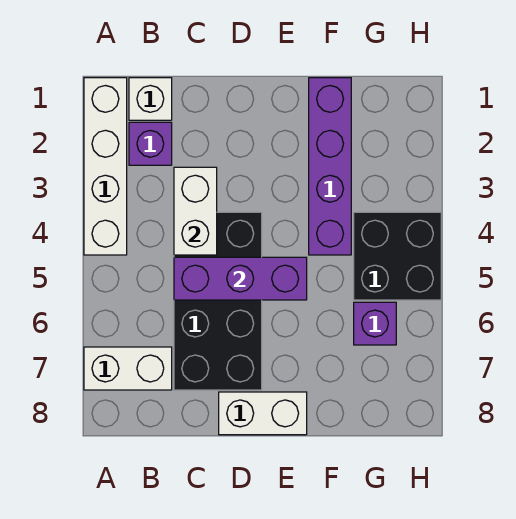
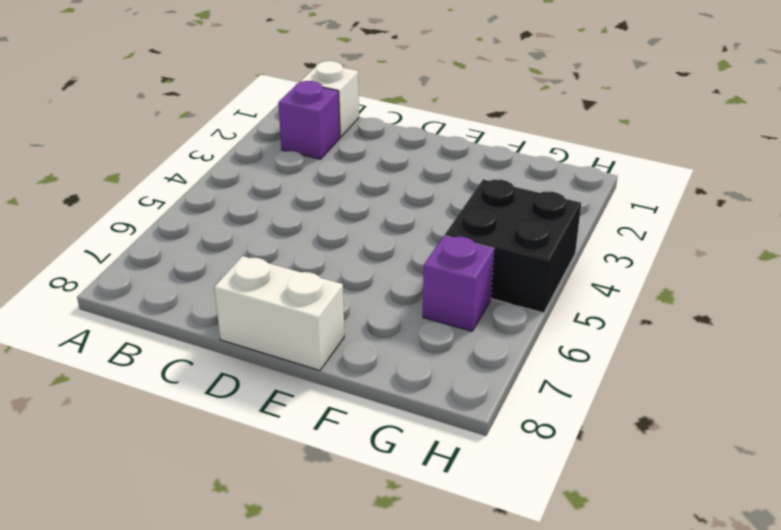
none -> white brick A1:A4 level 1
none -> white brick A7:B7 level 1

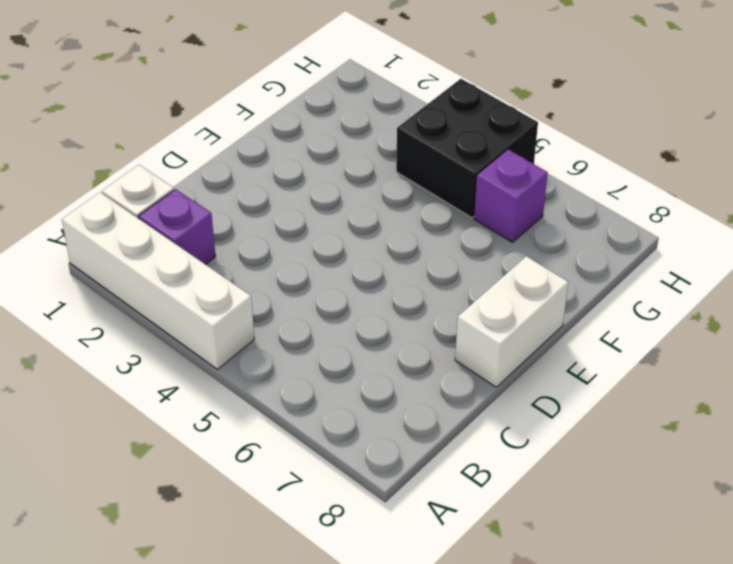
none -> white brick A7:B7 level 1
none -> black brick C4:D7 level 1

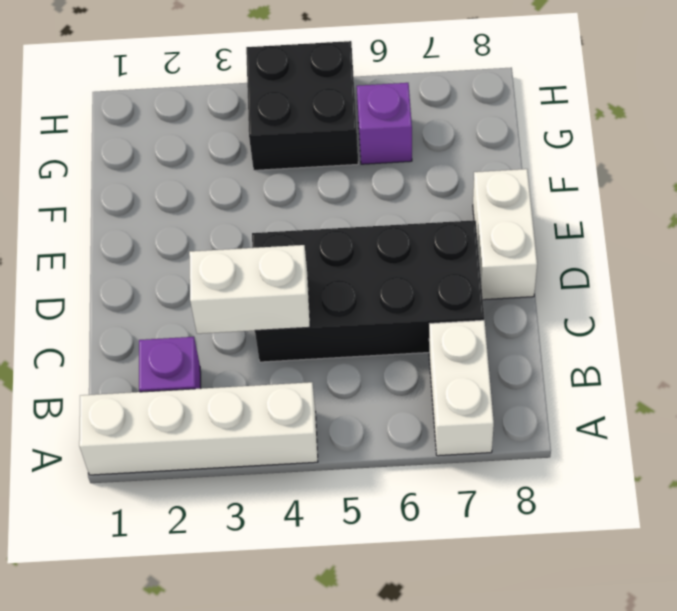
none -> white brick B1 level 1
none -> purple brick F1:F4 level 1

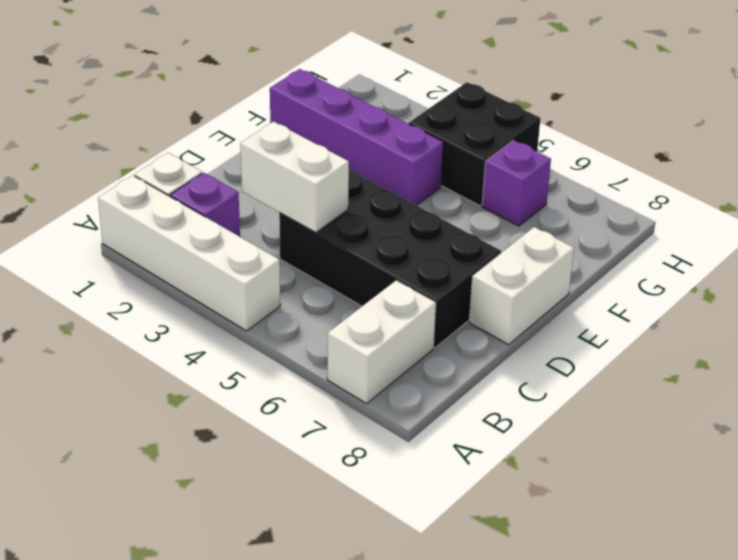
none -> purple brick C5:E5 level 2

